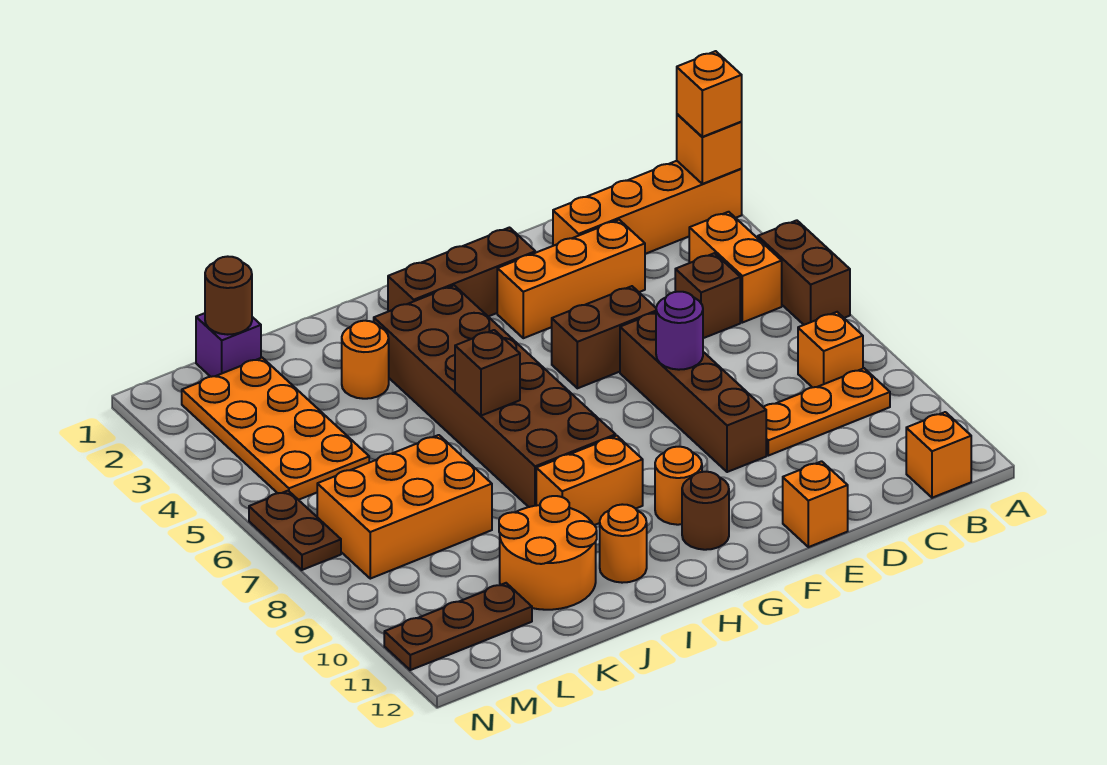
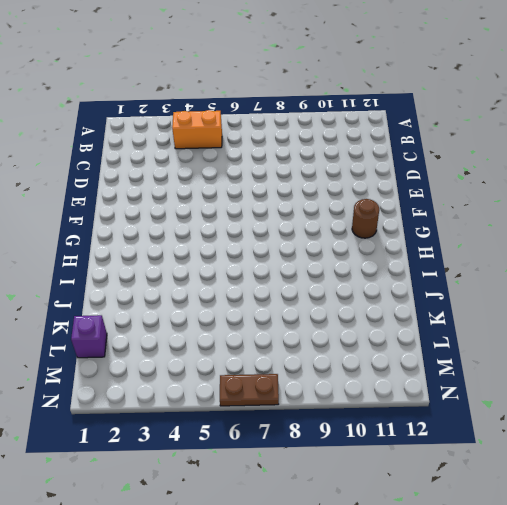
none -> orange brick A2:D2 level 1
none -> brown brick A5:A6 level 1
none -> orange brick B8 level 1

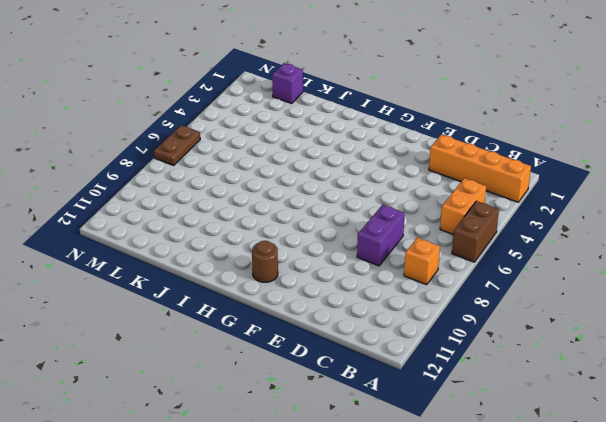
purple brick D7:D8 level 1 -> none
none -> orange plate B9:D9 level 1
none -> orange brick B12 level 1
none -> brown brick C5 level 1

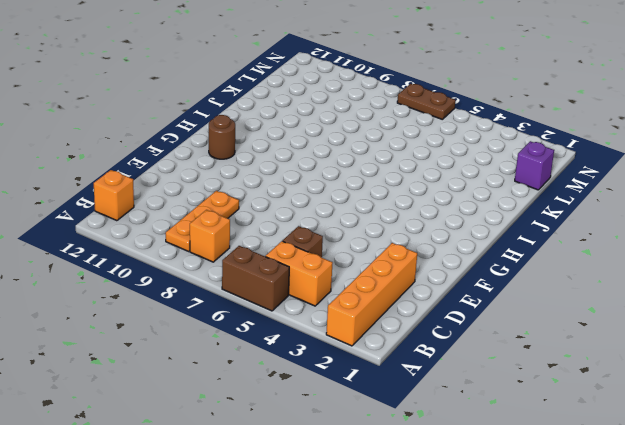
none -> orange brick D3:F3 level 1
none -> brown brick E5:F5 level 1
none -> brown brick E6:E9 level 1

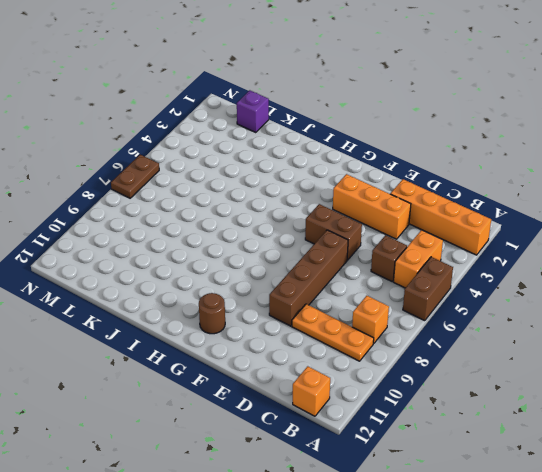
none -> orange brick E12 level 1
none -> brown brick F2:H2 level 1
none -> orange round brick G10 level 1

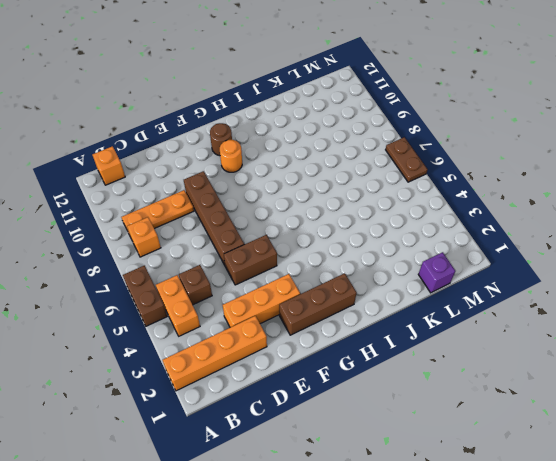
none -> orange brick E12 level 1
none -> brown brick H3:I8 level 1
none -> orange brick H9:I9 level 1

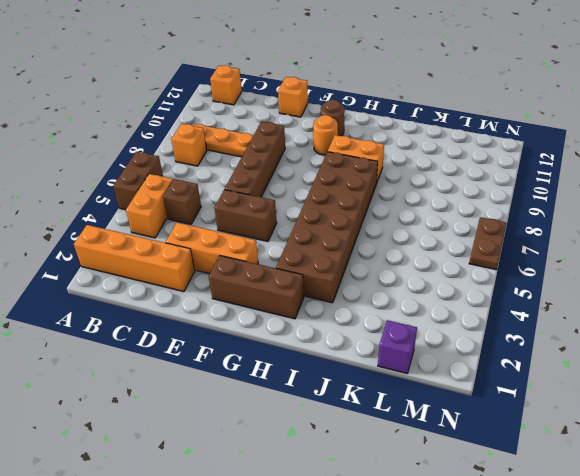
none -> orange round brick I11 level 1
none -> orange round brick J3 level 1
none -> orange round brick J10:K11 level 1

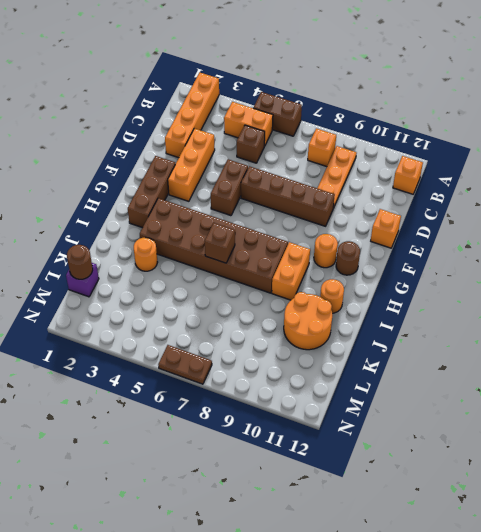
none -> orange brick K7:M8 level 1
none -> orange plate L2:M5 level 1
none -> brown plate L11:N11 level 1

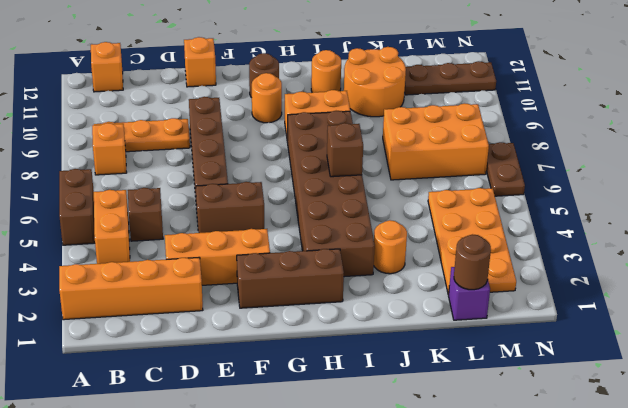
none -> orange brick A2 level 2
none -> purple round brick E7 level 2
none -> orange brick A2 level 3

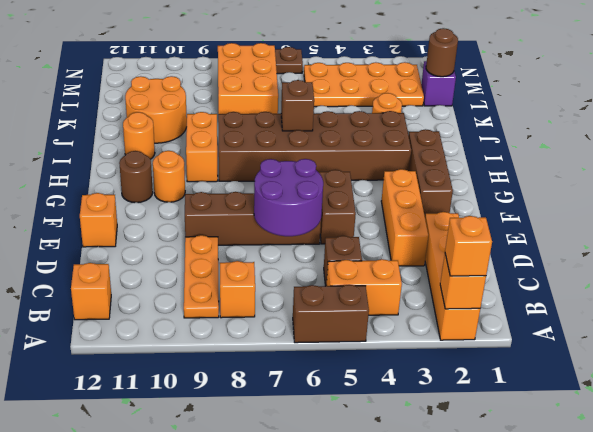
purple round brick D6:E7 level 2 -> purple round brick E7 level 2
none -> brown plate L11:N11 level 1

